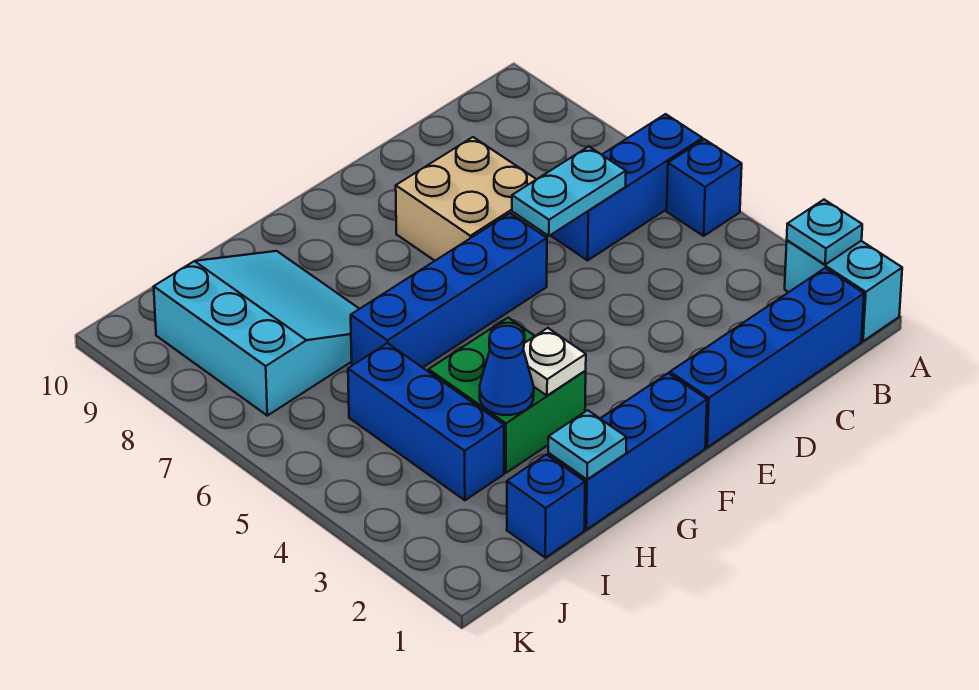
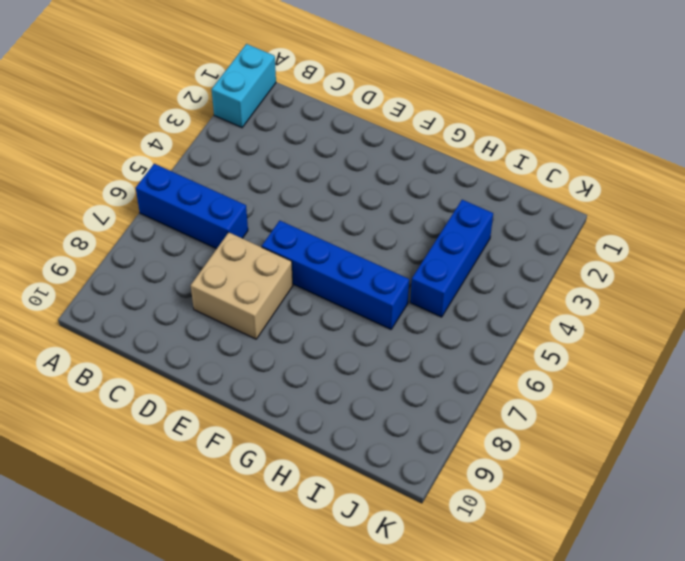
none -> blue brick A5 level 1
none -> blue brick B1:E1 level 1
none -> blue brick F1:H1 level 1

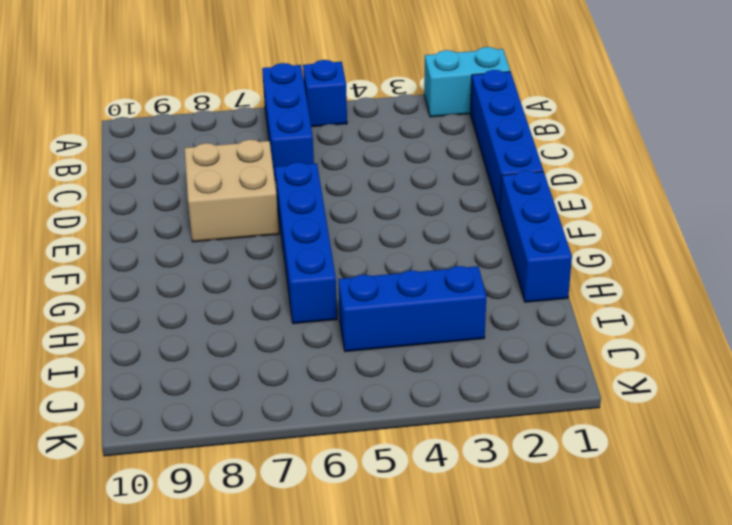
none -> green brick G3:H4 level 1
none -> cyan slope H7:J9 level 1 top J
none -> blue brick I1 level 1

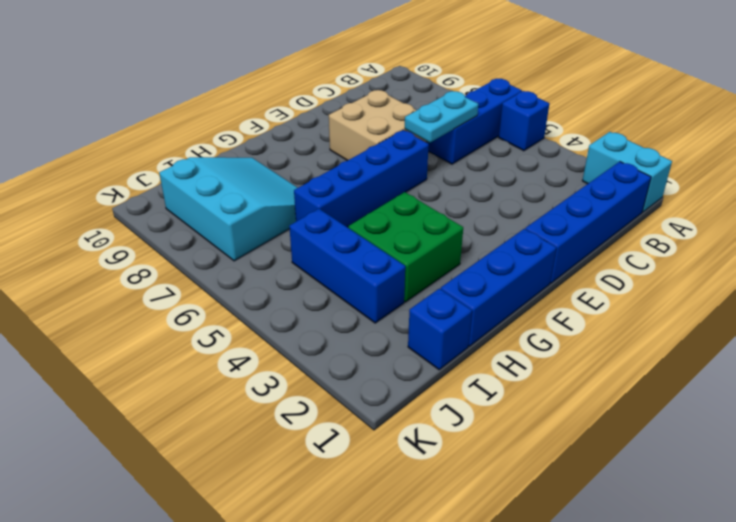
none -> cyan plate A2 level 2
none -> white plate G3 level 2
none -> cyan plate H1 level 2

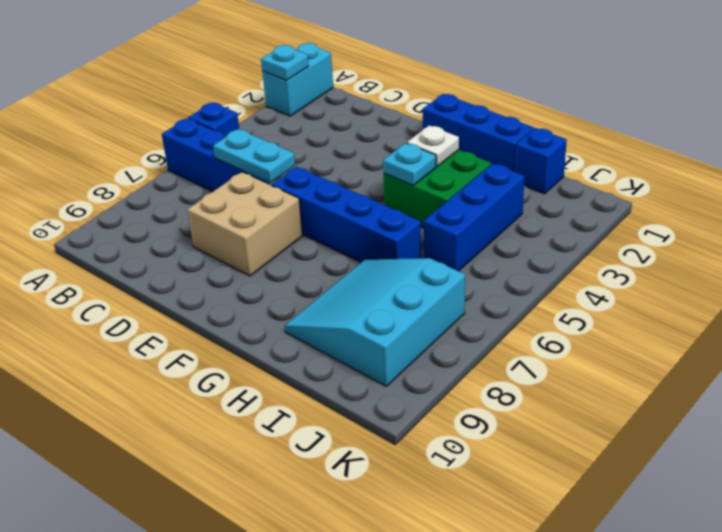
cyan plate G4 level 2 -> cyan plate H1 level 2
none -> blue brick B1:E1 level 1
none -> blue cone H3 level 2

